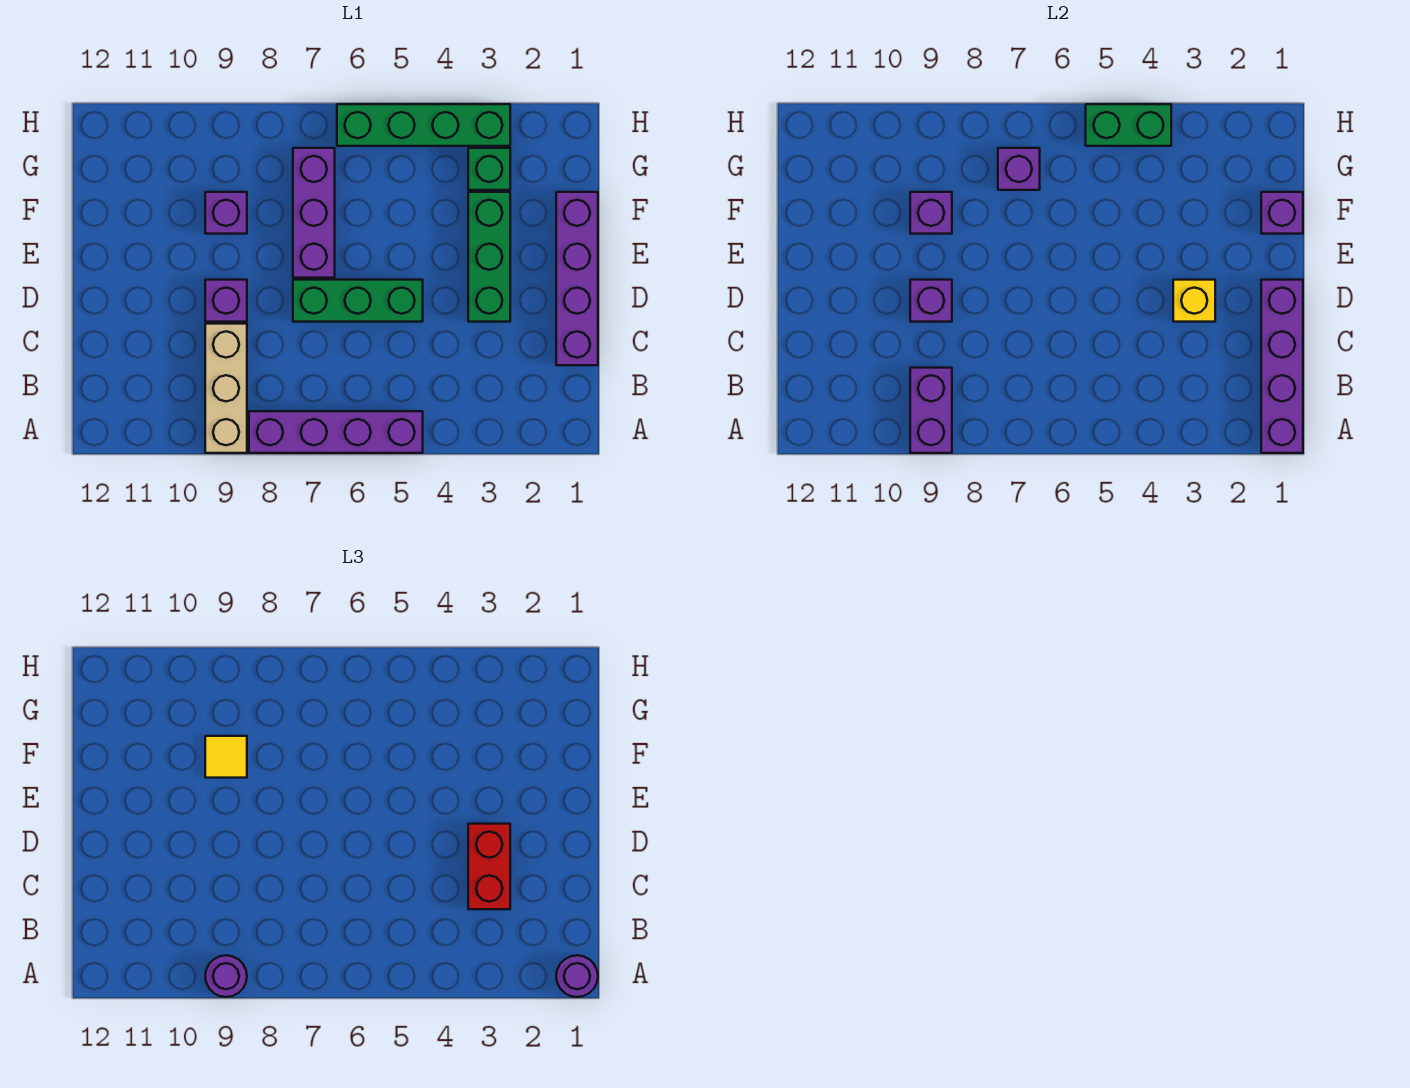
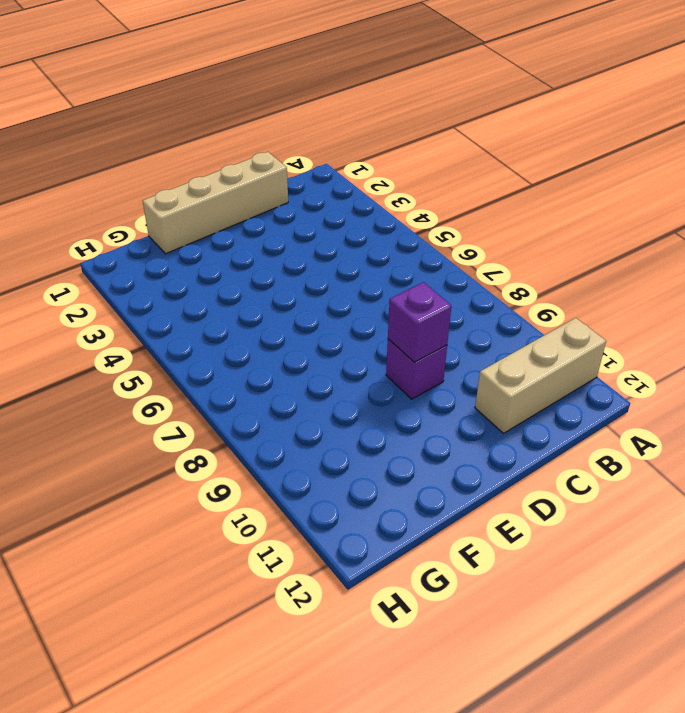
tan brick A11:C11 level 1 -> tan brick A9:C9 level 1
tan brick C1:F1 level 1 -> purple brick C1:F1 level 1
none -> purple brick A5:A8 level 1
none -> green brick D3:F3 level 1
none -> green brick D5:D7 level 1

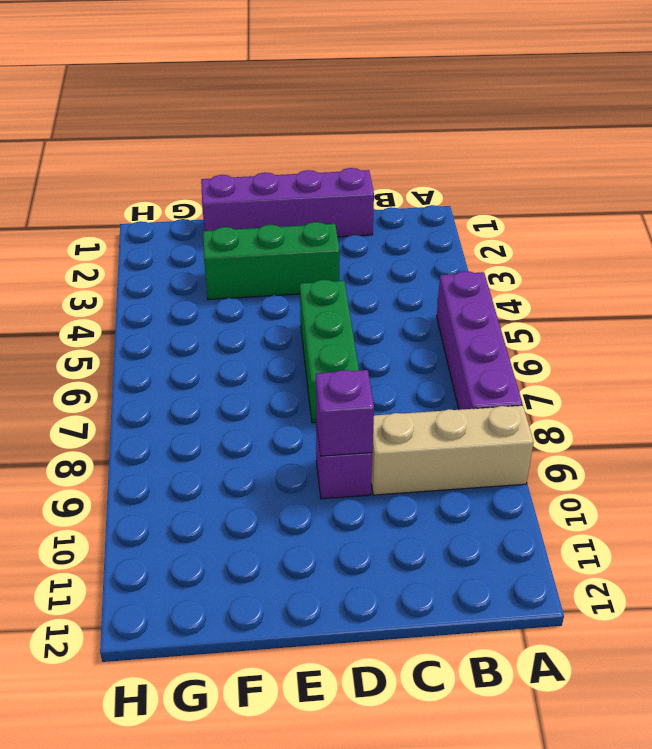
none -> purple brick E7:G7 level 1
none -> purple brick F9 level 1
none -> green brick G3 level 1

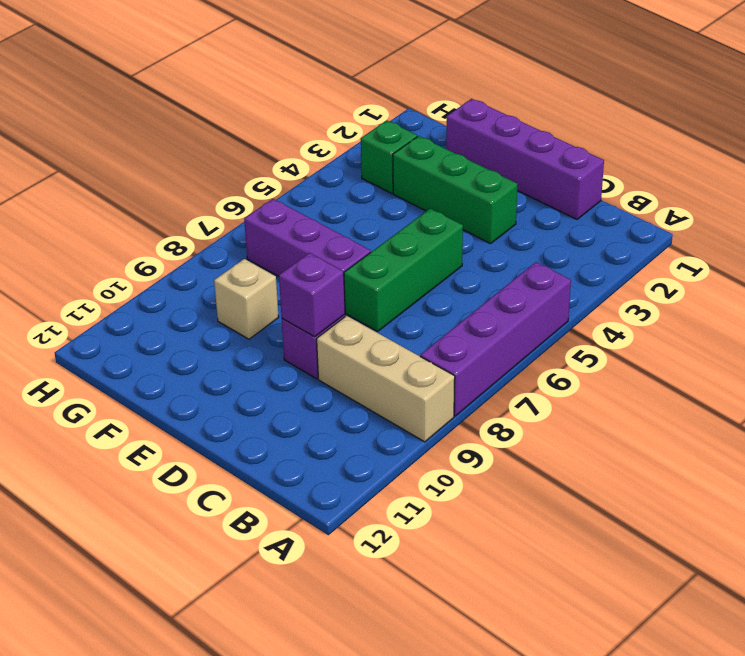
tan brick F9 level 1 -> purple brick F9 level 1
none -> green brick H3:H6 level 1
none -> purple brick A1:D1 level 2
none -> purple brick A9:B9 level 2

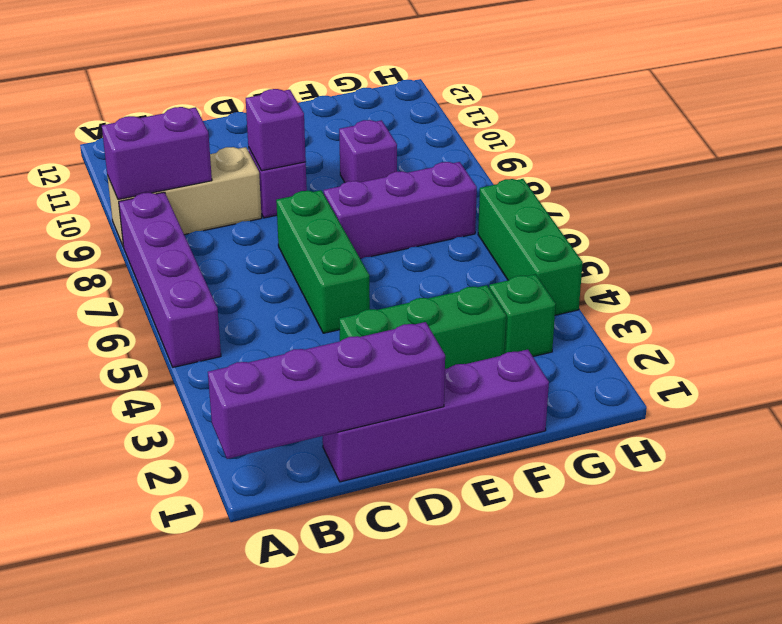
green brick H4:H6 level 1 -> green brick H3:H6 level 1
none -> yellow brick D3 level 2
none -> purple brick F1 level 2
none -> purple brick F9 level 2

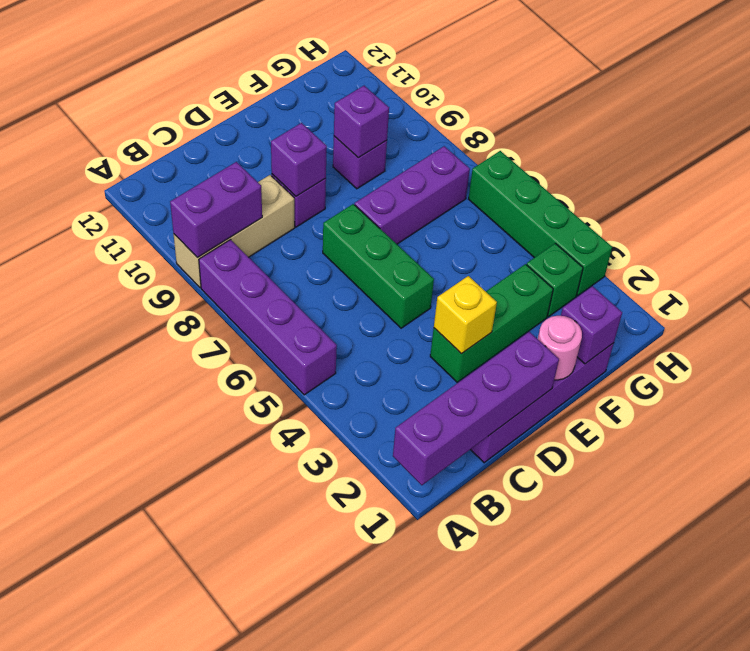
pink round brick E1 level 2 -> none
none -> purple brick G7 level 2
none -> green brick H4:H5 level 2
none -> purple round brick A1 level 3

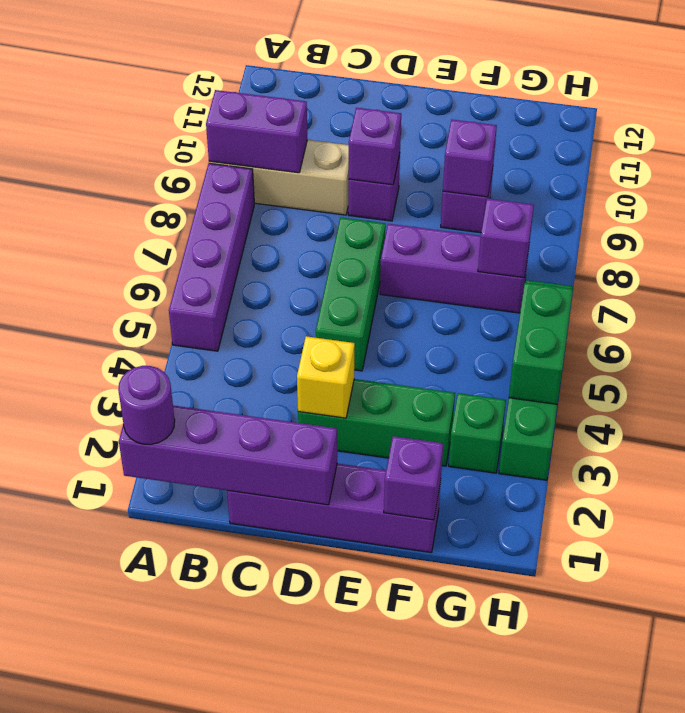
none -> purple round brick A9 level 3
none -> red brick C3:D3 level 3
none -> yellow tile F9 level 3

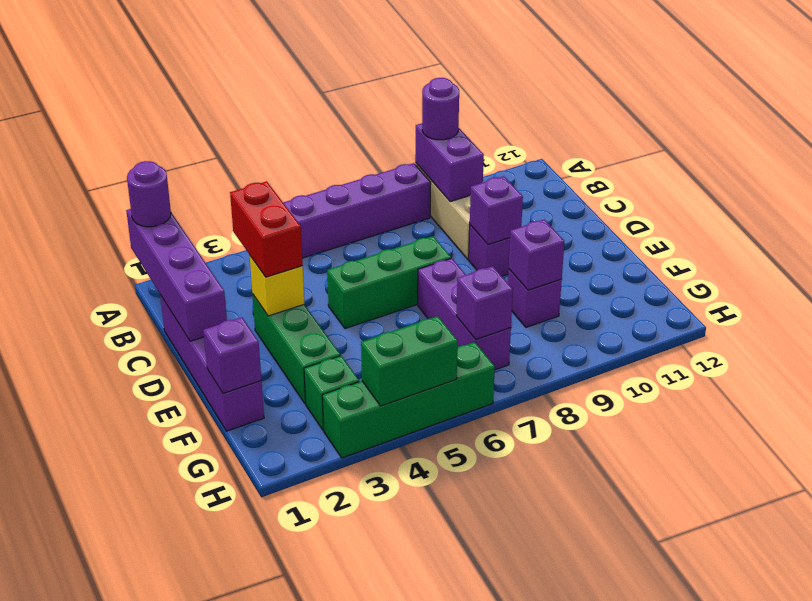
none -> yellow tile F9 level 3

